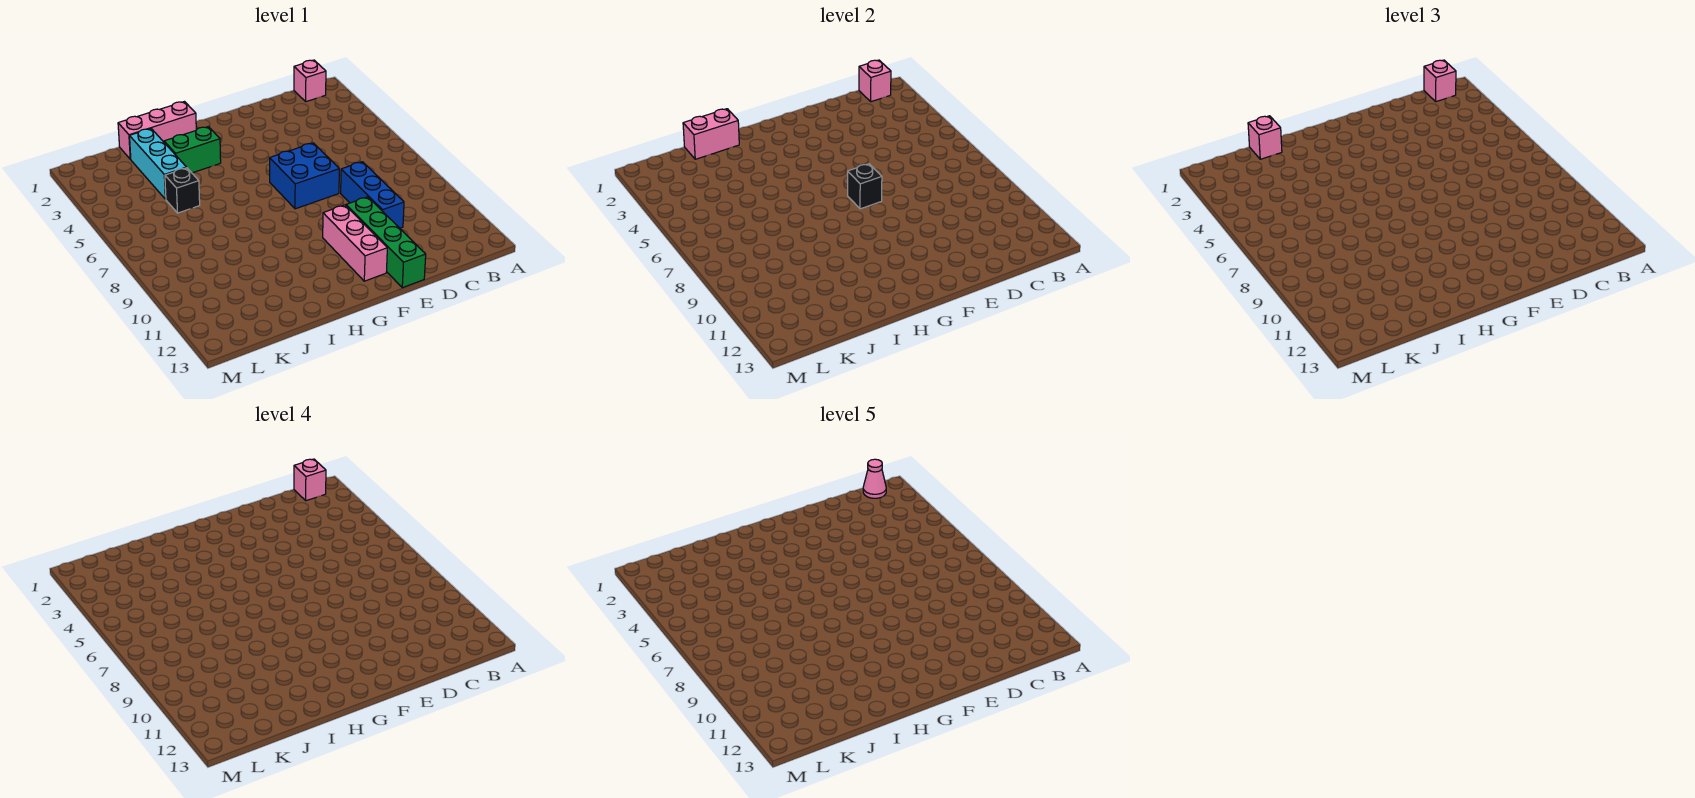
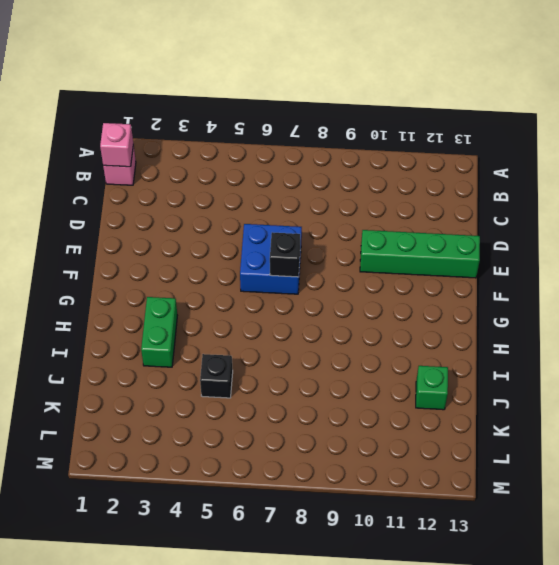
green brick J12 level 1 -> none
none -> blue brick D8:D10 level 1
none -> pink brick F10:F12 level 1
none -> pink brick H1:J1 level 1

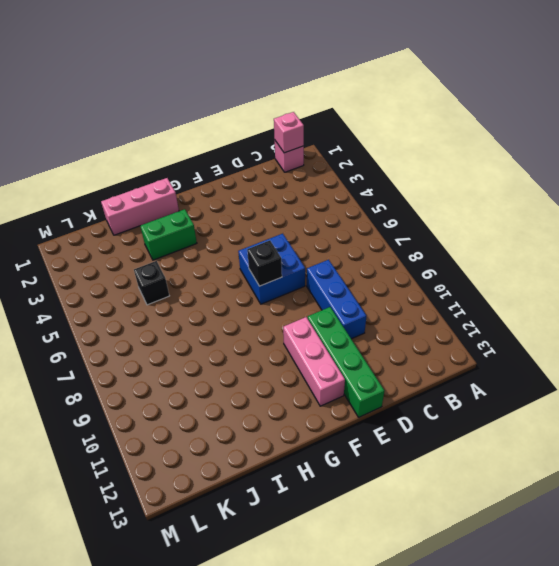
none -> cyan brick J2:J4 level 1
none -> pink brick I1:J1 level 2
none -> pink brick B1 level 3

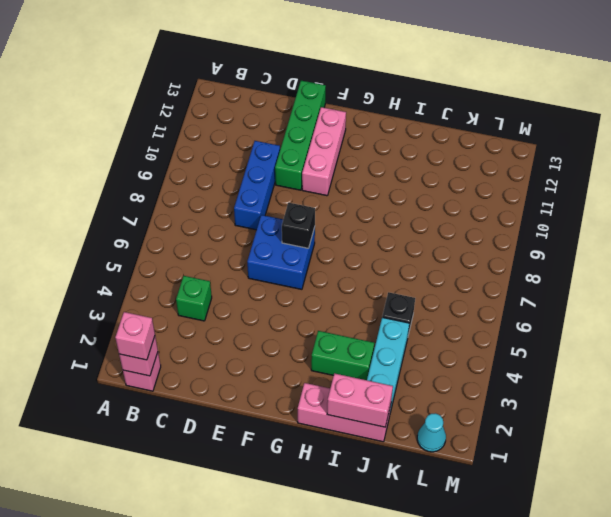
green brick C4 level 1 -> none
cyan cone L1 level 1 -> none
none -> pink brick J1 level 3
none -> pink brick B1 level 4
none -> pink cone B1 level 5

